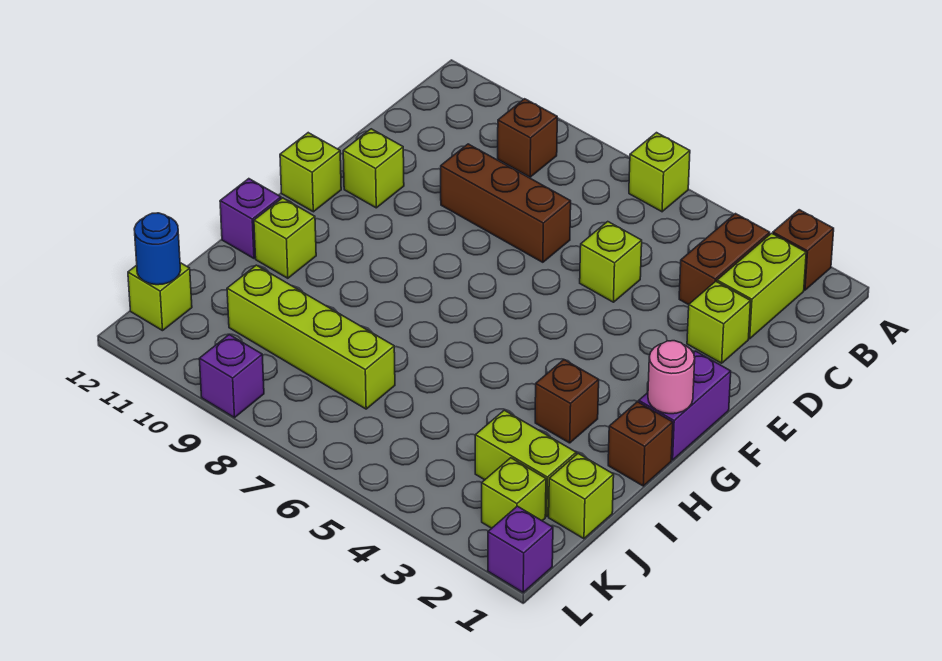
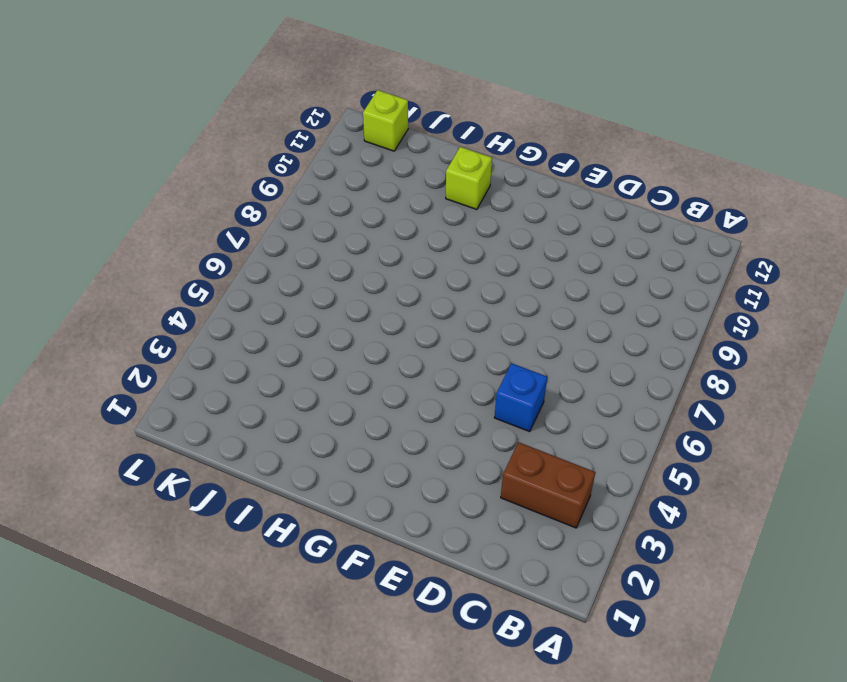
blue brick D5 level 1 -> lime brick D5 level 1
none -> brown brick A2 level 1
none -> lime brick A6 level 1
none -> lime brick B2:C2 level 1

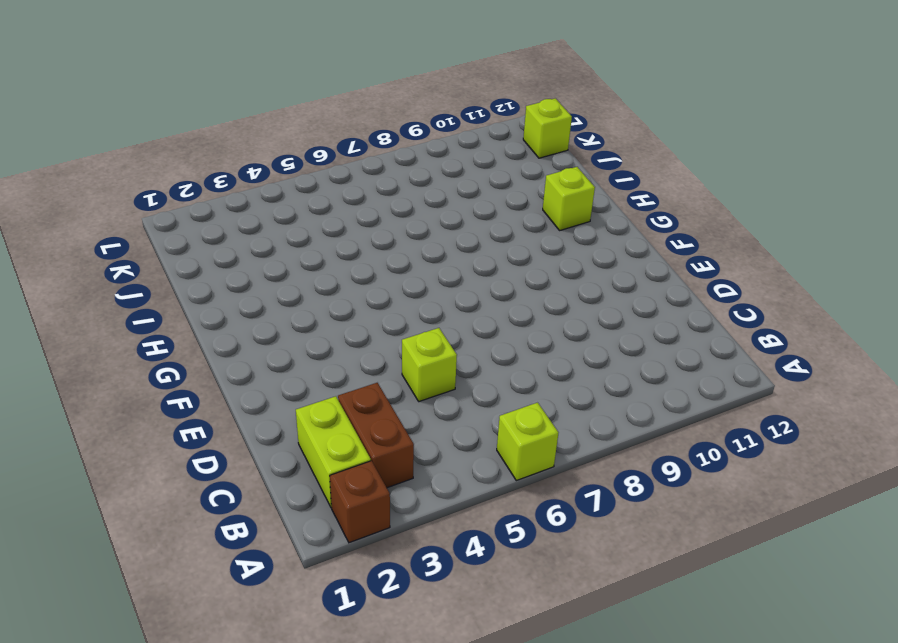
none -> brown brick B9 level 1
none -> lime brick D2 level 1
none -> brown brick D7:D9 level 1

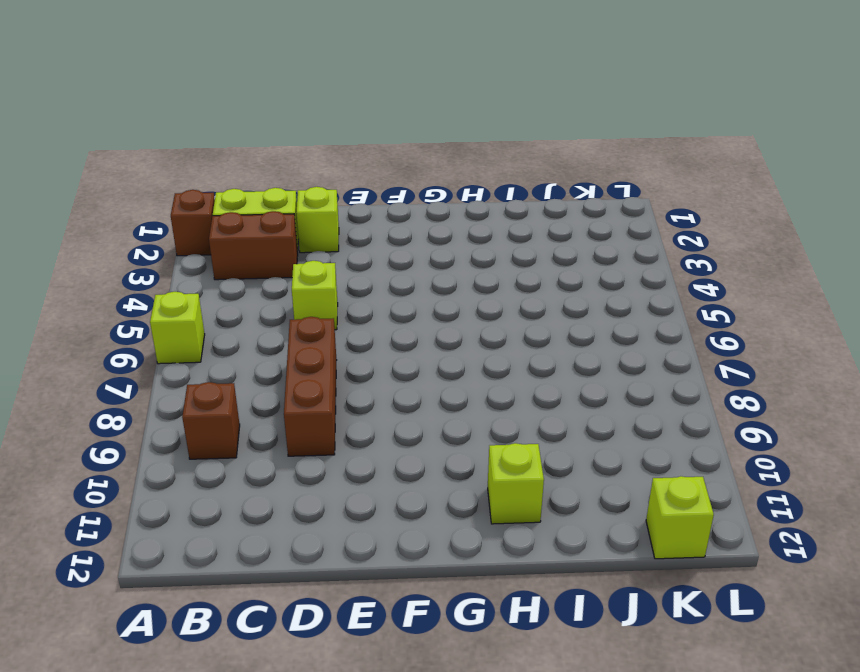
none -> lime brick E11 level 1
none -> purple brick F1:G1 level 1
none -> lime brick F12 level 1

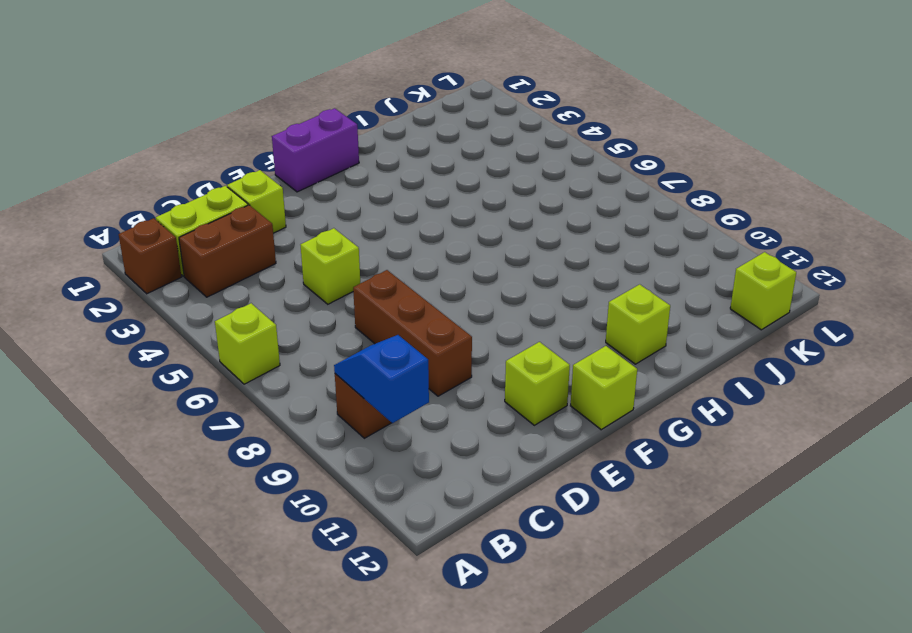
blue slope B9:B10 level 2 top 10 -> none
none -> brown brick H1 level 1
none -> brown brick H3 level 1
none -> purple brick H12 level 1

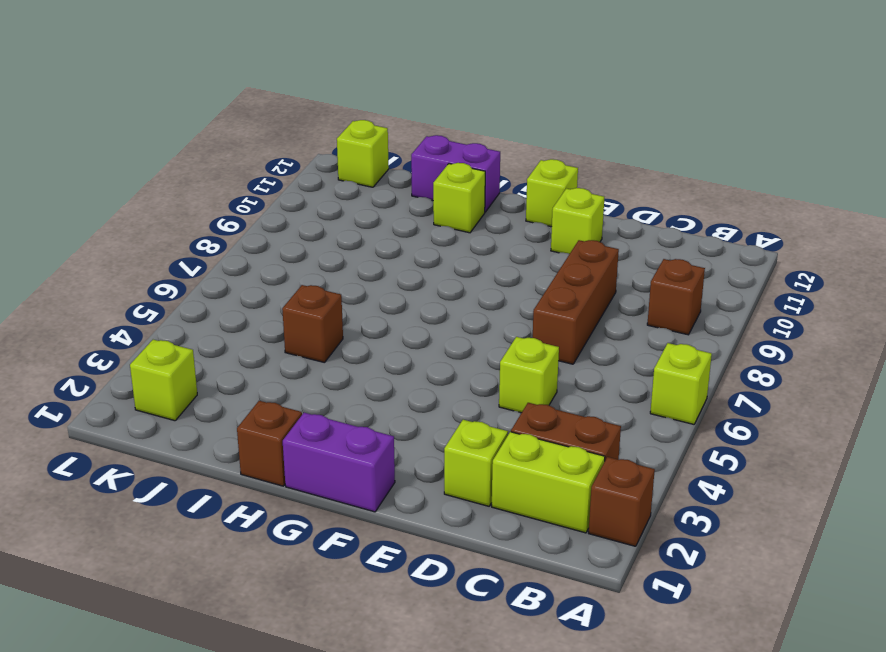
purple brick H12:I12 level 1 -> purple brick H12 level 1
brown brick I5 level 1 -> brown brick H3 level 1
none -> lime brick J1 level 1
none -> lime brick J2:J3 level 1
none -> lime brick J7:J10 level 1

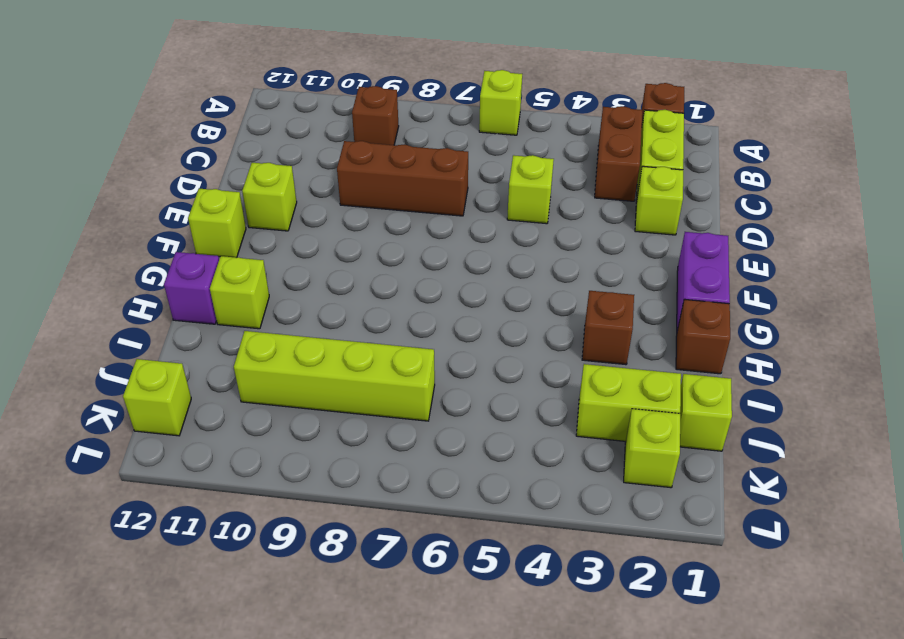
none -> purple brick L1 level 1
none -> purple brick L9 level 1
none -> pink round brick G1 level 2

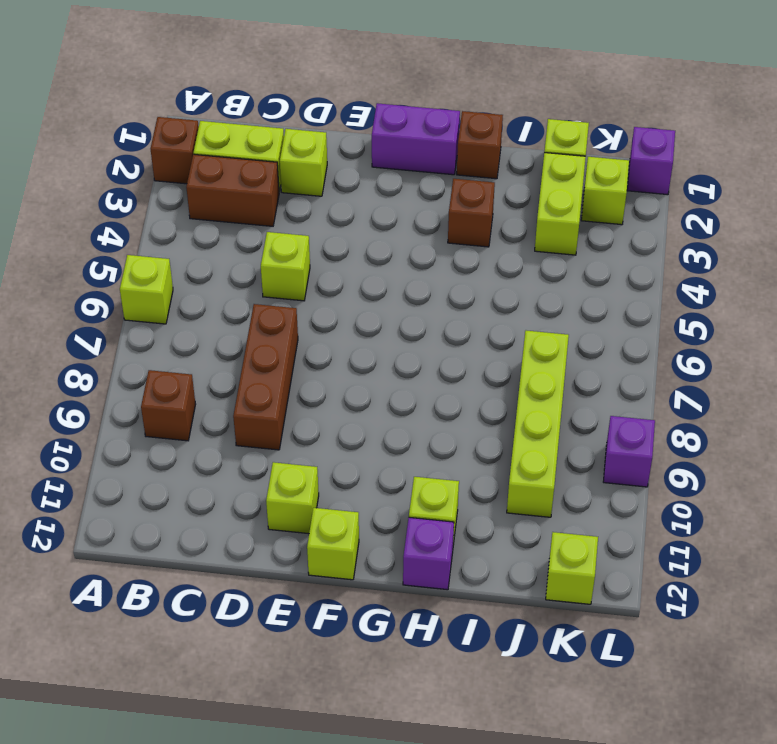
none -> pink round brick G1 level 2
none -> blue round brick K12 level 2

